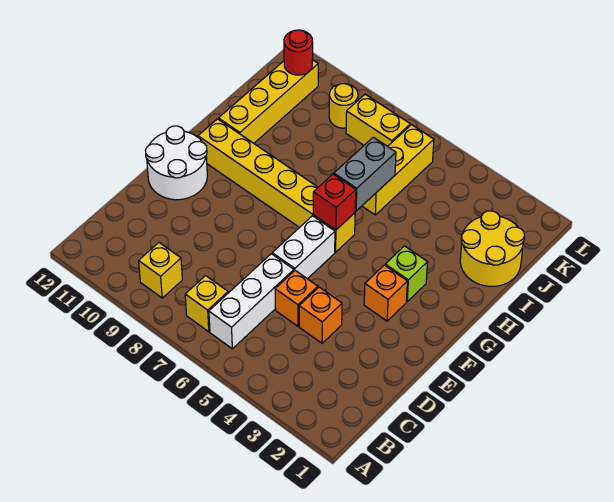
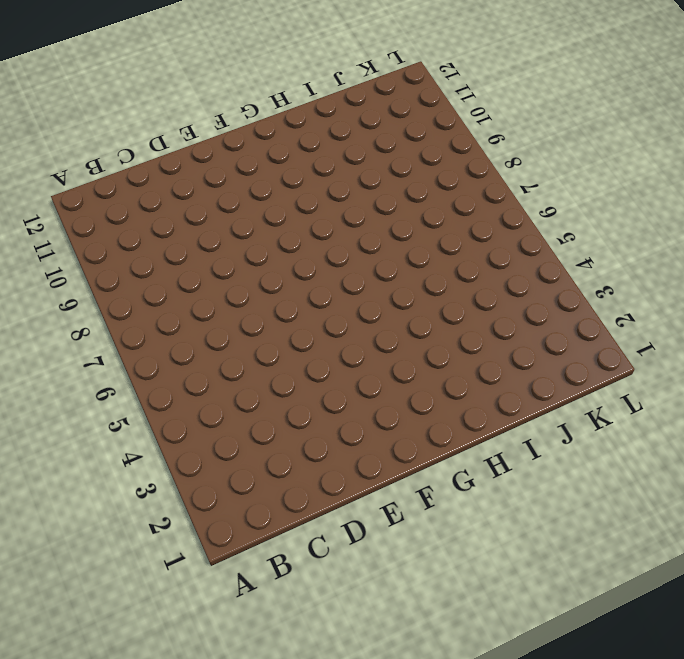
none -> white brick B6:D6 level 1
none -> yellow brick B7 level 1
none -> yellow brick B9 level 1

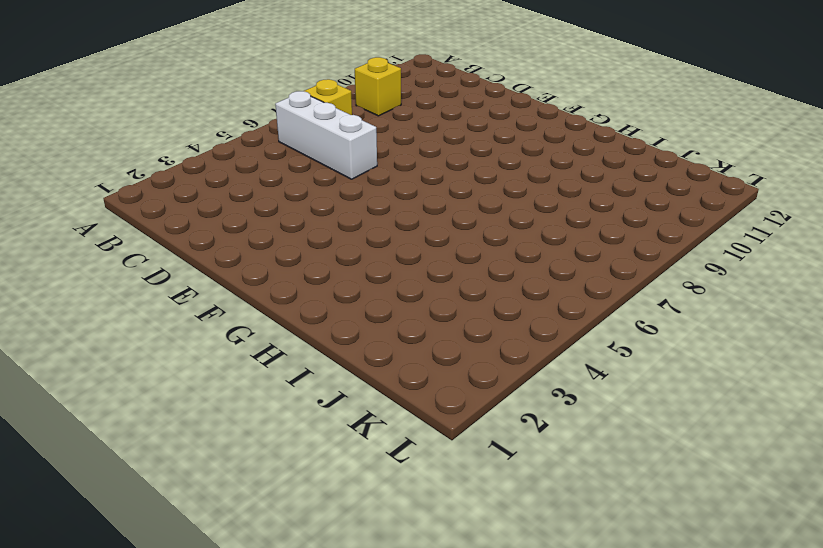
none -> orange brick D4 level 1
none -> orange brick D5 level 1
none -> white brick E6:F6 level 1

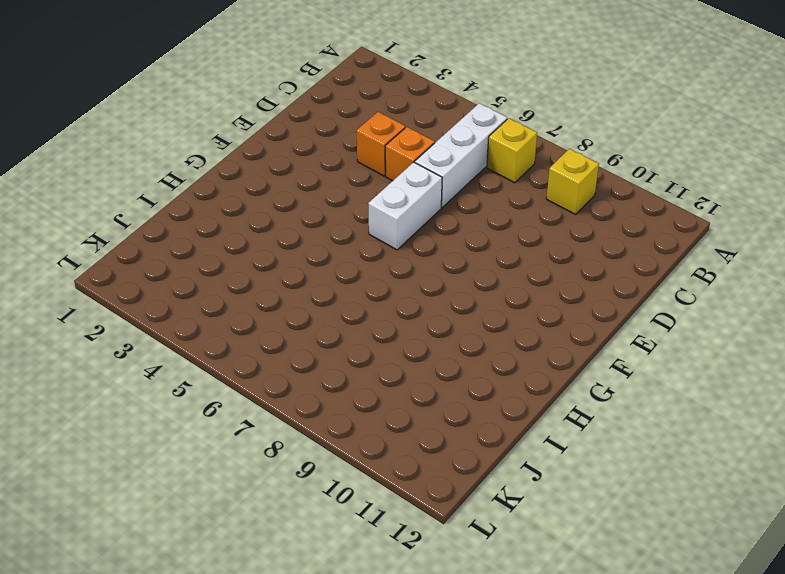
none -> white round brick E11:F12 level 1
none -> orange brick F3 level 1
none -> lime brick G3 level 1

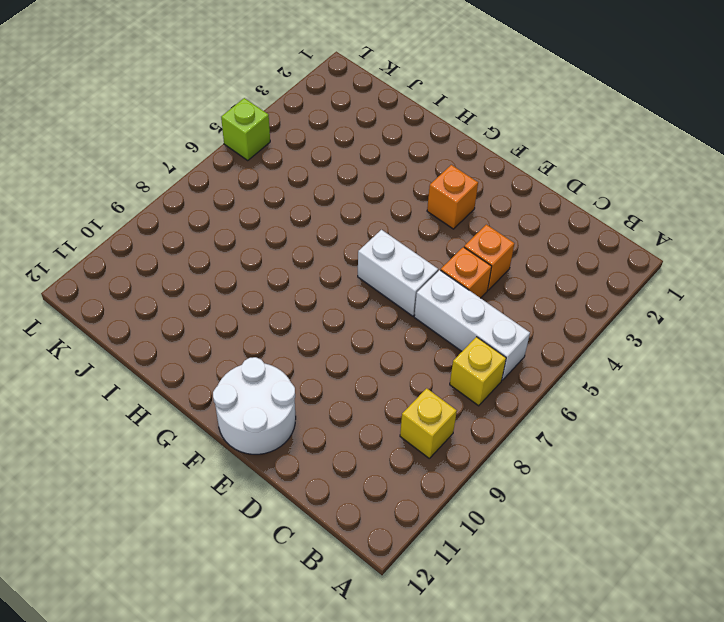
lime brick L5 level 1 -> lime brick G3 level 1
none -> yellow brick G6:G11 level 1
none -> yellow brick H11:K11 level 1
none -> yellow round brick I1:J2 level 1

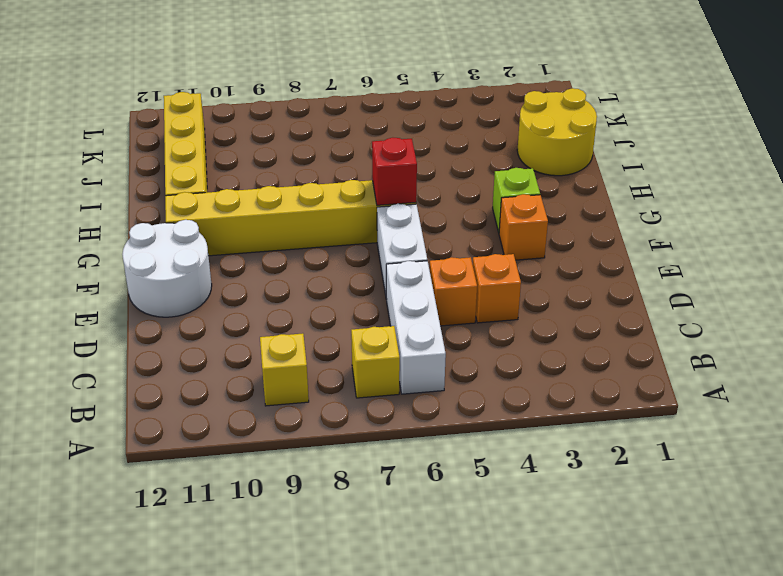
none -> yellow brick I6:K6 level 1
none -> yellow brick K7:K8 level 1
none -> yellow round brick K9 level 1

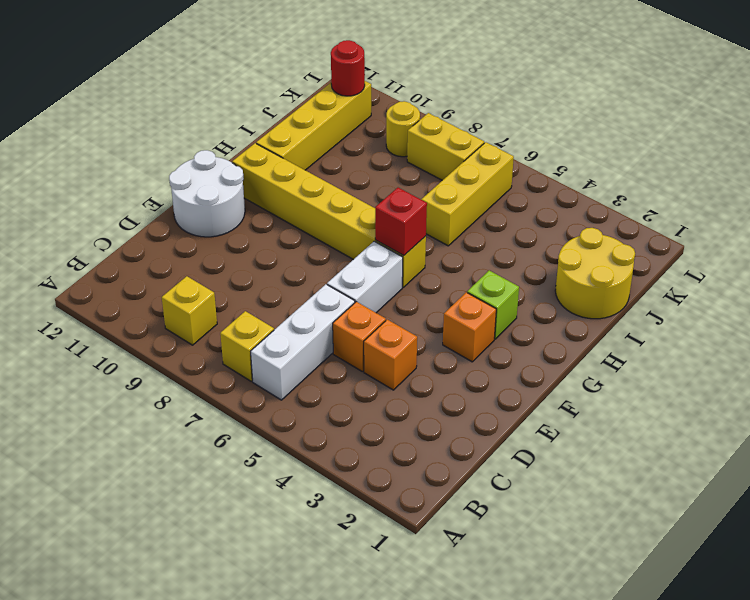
none -> grey brick H6:I6 level 2

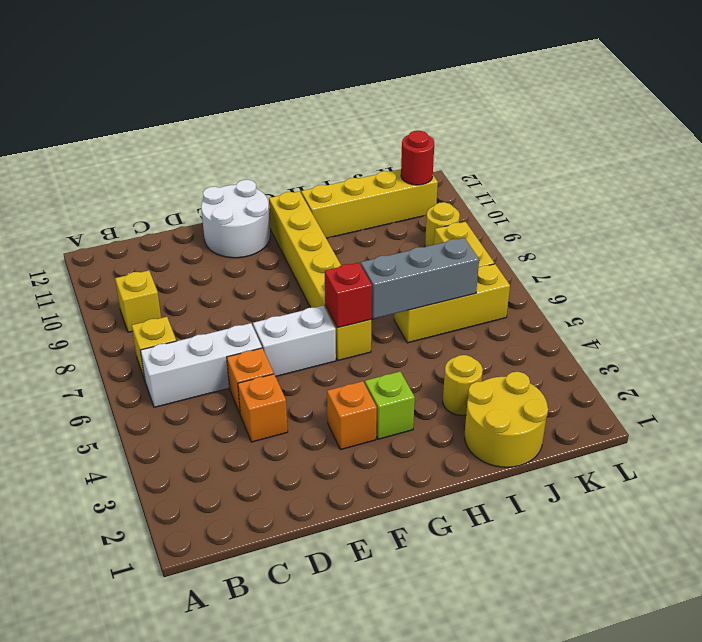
grey brick H6:J6 level 2 -> grey brick H6:I6 level 2
yellow round brick I3 level 1 -> none

